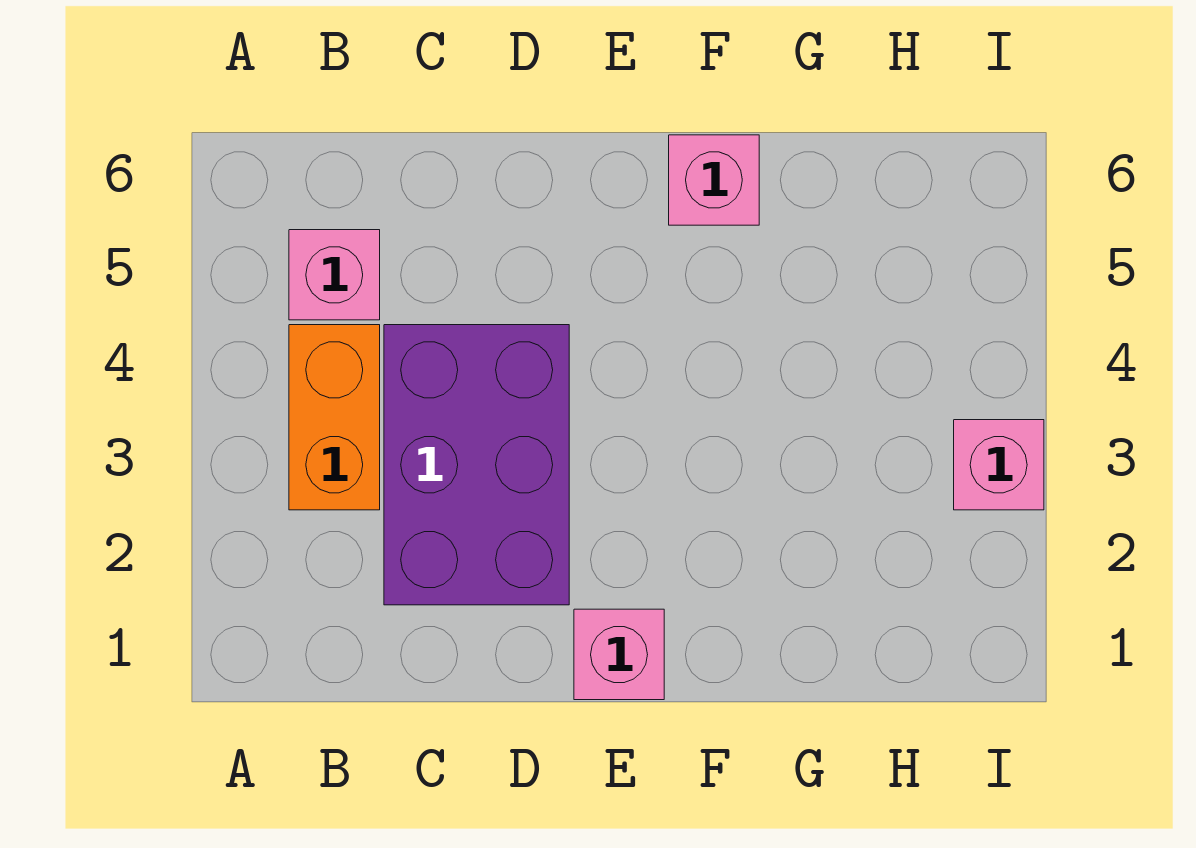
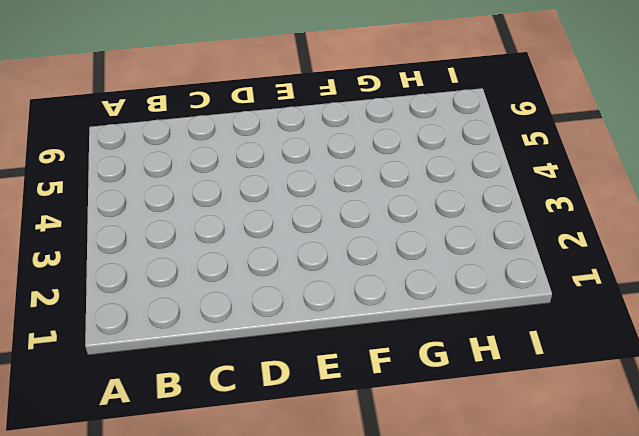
none -> orange brick B3:B4 level 1
none -> pink brick B5 level 1

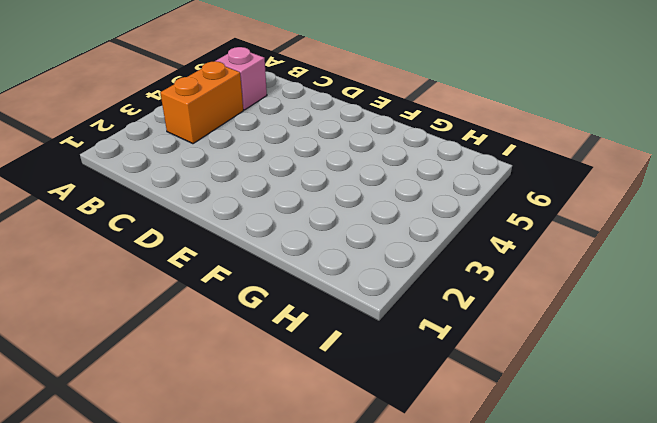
none -> purple brick C2:D4 level 1
none -> pink brick E1 level 1

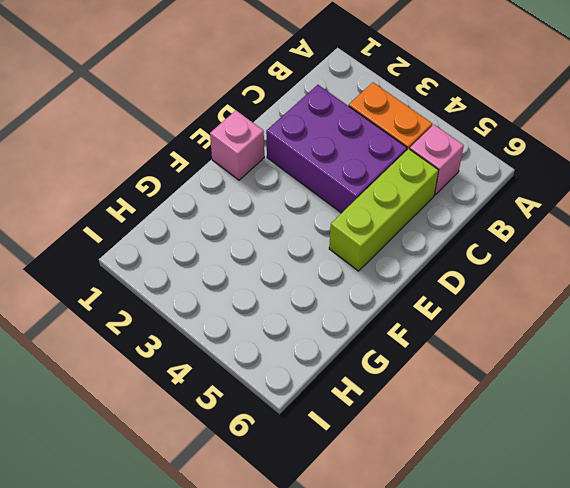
lime brick C5:E5 level 1 -> none
none -> pink brick F6 level 1
none -> pink brick I3 level 1

